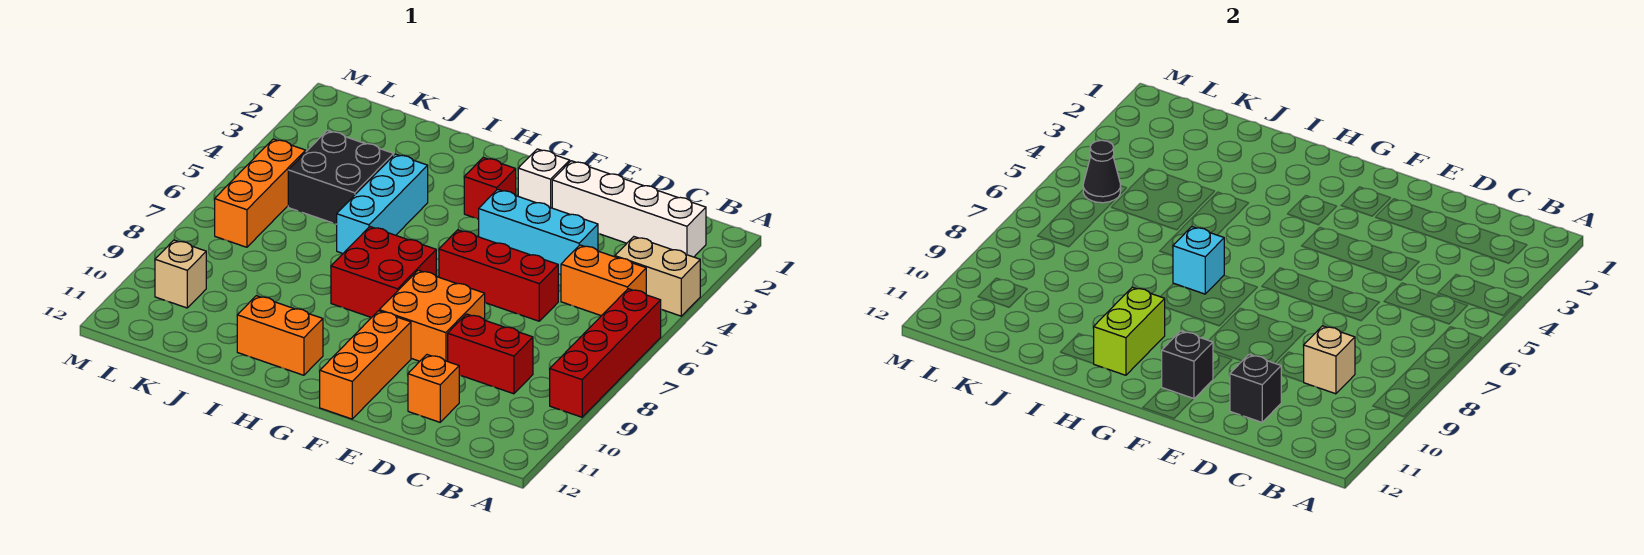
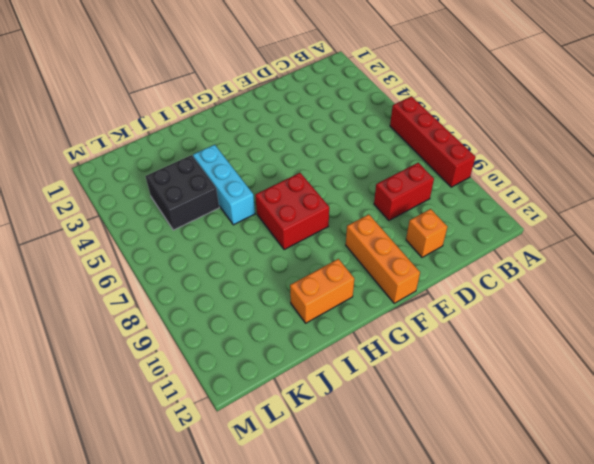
none -> tan brick A4:B4 level 1
none -> white brick B2:E2 level 1
none -> orange brick B5:C5 level 1

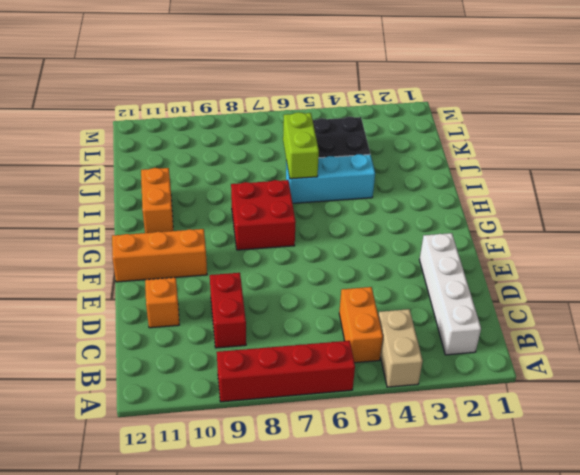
lime brick I6:J6 level 2 -> lime brick H10:H11 level 2
none -> cyan brick D4:F4 level 1
none -> red brick D6:F6 level 1
none -> orange brick E8:F9 level 1

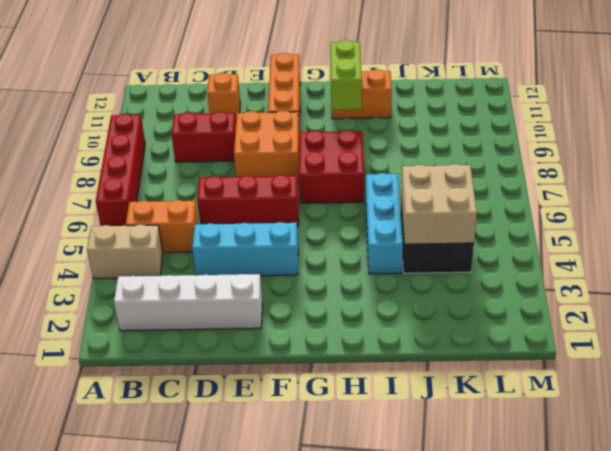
tan brick J4:K5 level 2 -> none
none -> white brick F2 level 1
none -> red brick G3 level 1
none -> orange brick L5:L7 level 1

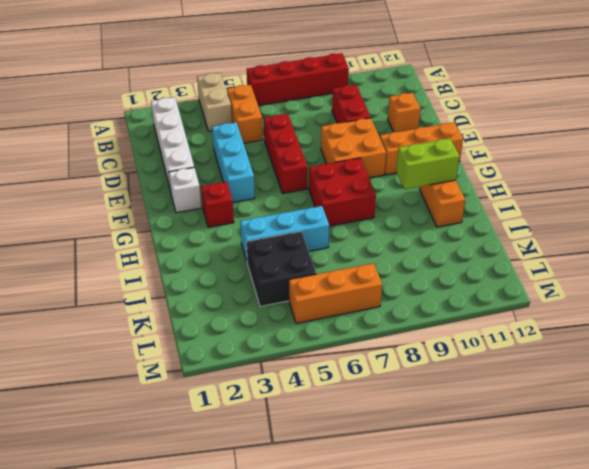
none -> tan brick L10 level 1
none -> tan brick C9 level 2
none -> black brick D11 level 2

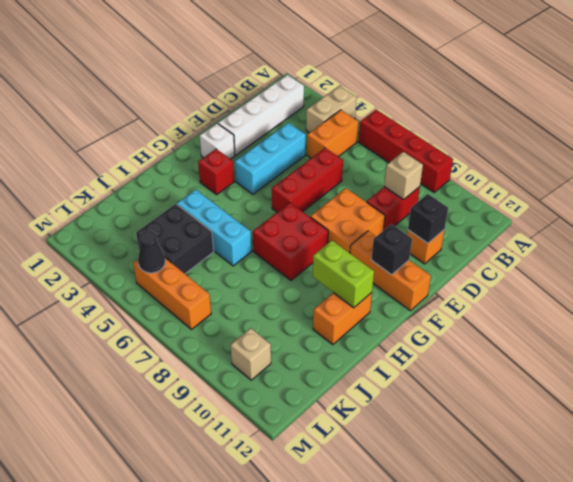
none -> cyan brick H7 level 2

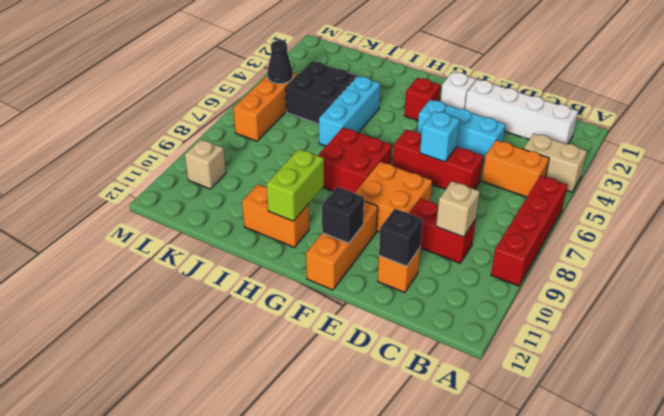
cyan brick E6 level 2 -> cyan brick H7 level 2

